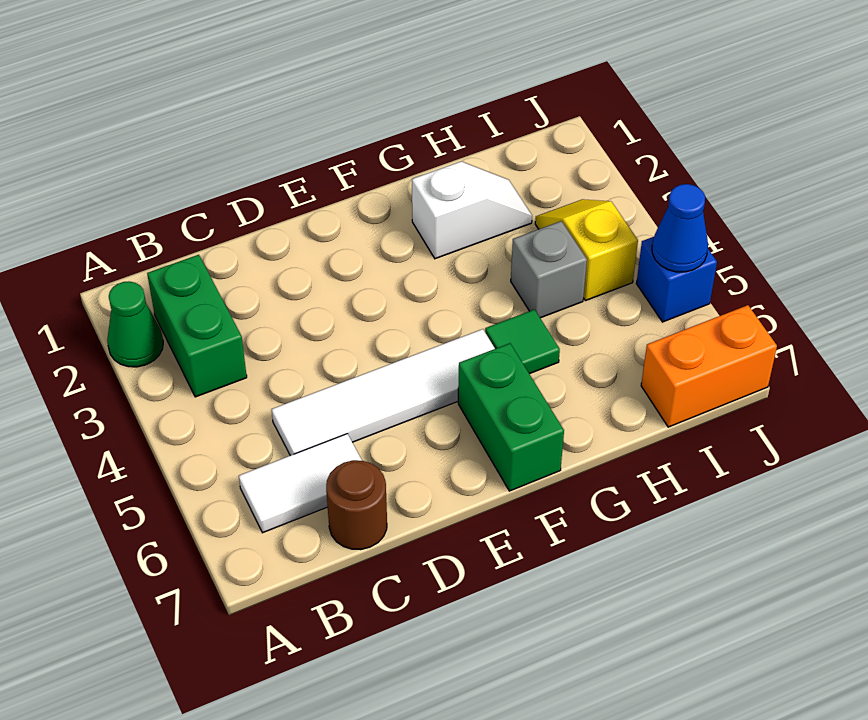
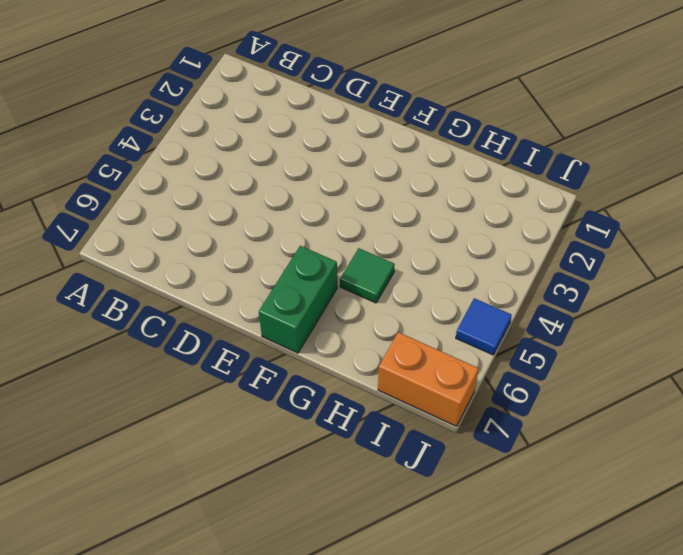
blue tile J5 level 1 -> blue brick J5 level 1
none -> green cone A2 level 1
none -> green brick B2:B3 level 1
none -> white tile B6:C6 level 1

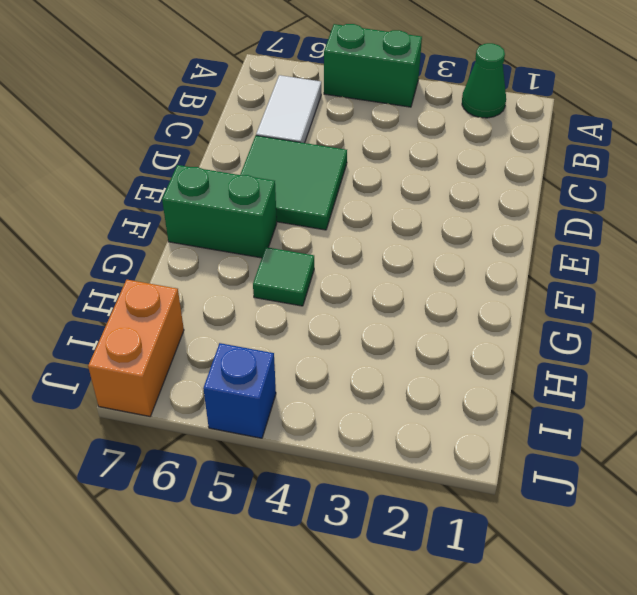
green brick A4:A5 level 1 -> green brick B2:B3 level 1
green tile D5:E6 level 1 -> white tile C5:F5 level 1
none -> brown round brick C7 level 1
none -> white slope G2:H2 level 1 top G
none -> grey brick H4 level 1

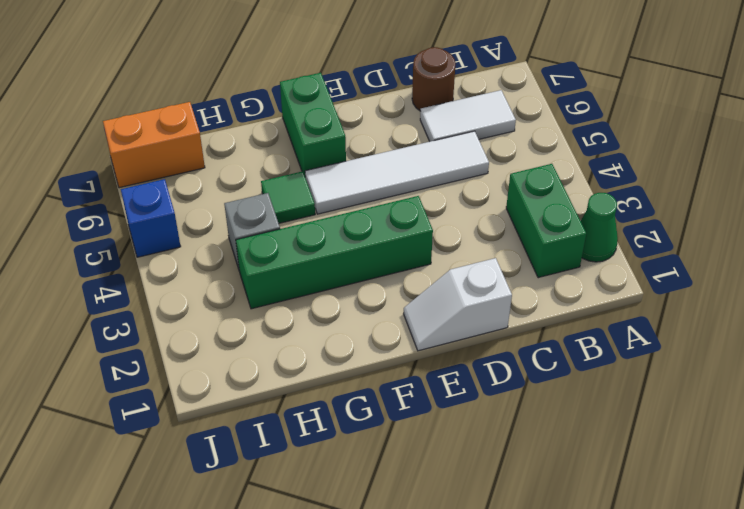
white slope D1:E1 level 1 top D -> white slope G2:H2 level 1 top G
green brick E3:H3 level 1 -> none
none -> yellow slope I3:I4 level 1 top 4
none -> blue cone J5 level 2

